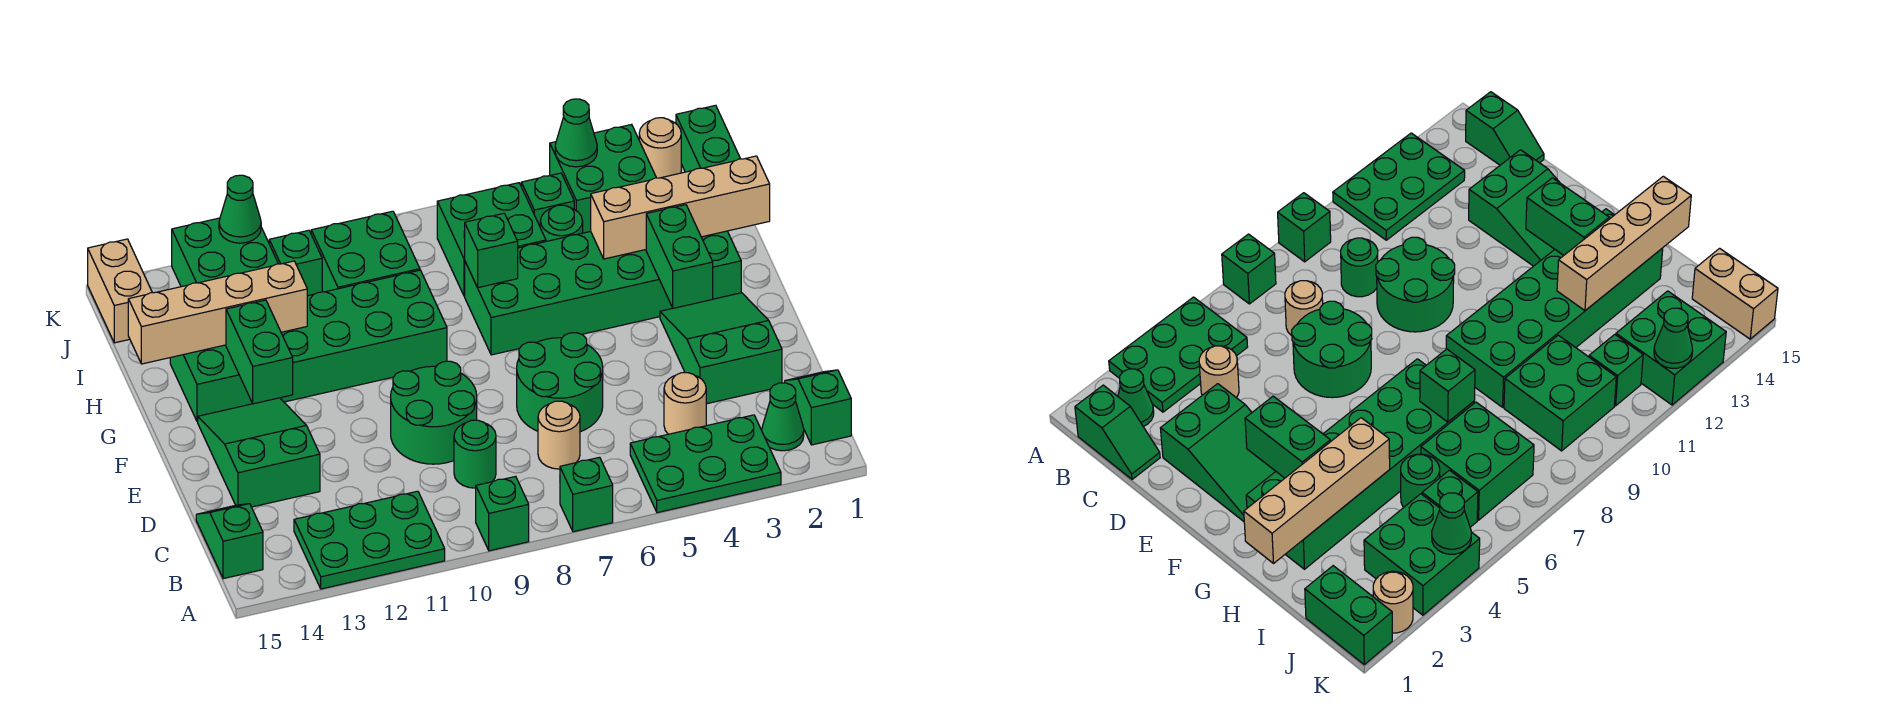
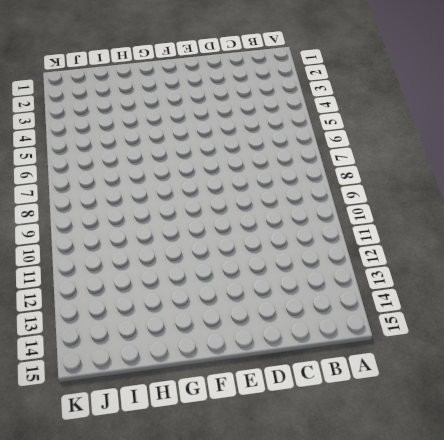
none -> green plate A3:B5 level 1
none -> green brick A7 level 1
none -> green brick A9 level 1
none -> green plate A11:B13 level 1

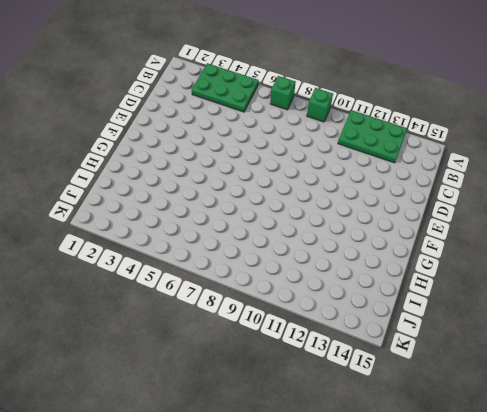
none -> green slope B1:C1 level 1 top B
none -> green cone B2 level 1
none -> green slope B15:C15 level 1 top B
none -> tan round brick C4 level 1

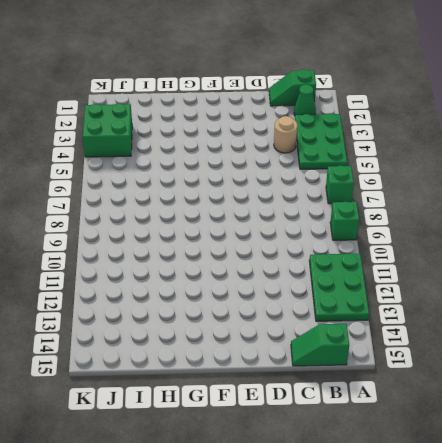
none -> tan round brick C7 level 1
none -> green round brick C9 level 1
none -> green slope D2:F3 level 1 top D
none -> green round brick D6:E7 level 1

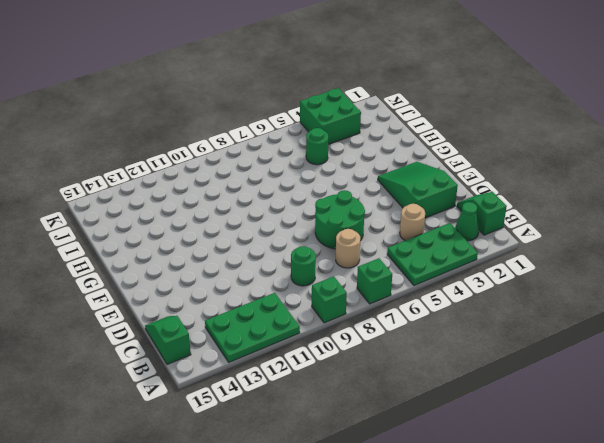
none -> green round brick D9:E10 level 1
none -> green slope D13:F14 level 1 top D
none -> green brick G2:H7 level 1
none -> green brick G9:H14 level 1

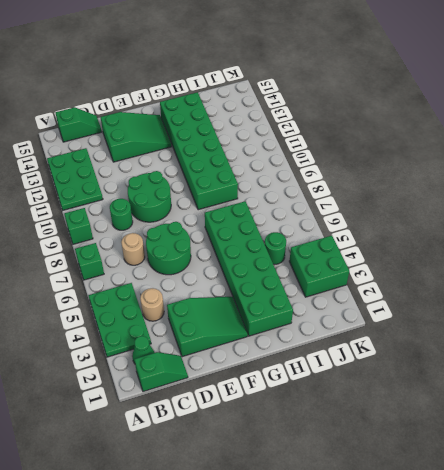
none -> green brick I6:J7 level 1
none -> green brick I9:J10 level 1
none -> green brick J1:K1 level 1
none -> green brick J5 level 1

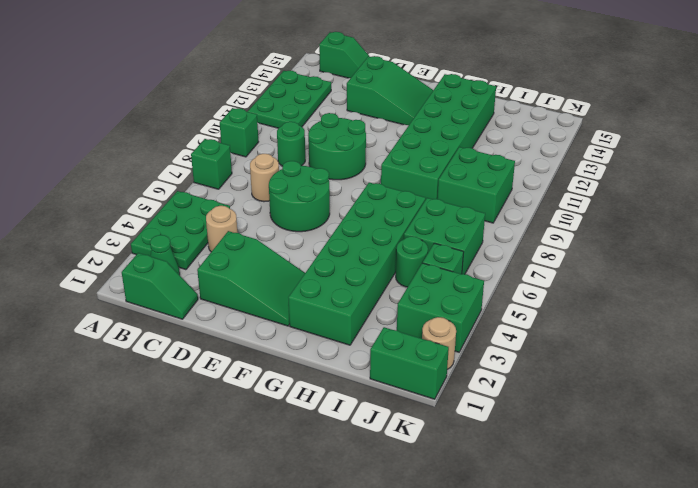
none -> green brick J11 level 1
none -> green brick J12:K13 level 1
none -> tan brick J15:K15 level 1
none -> green brick F3:G3 level 2

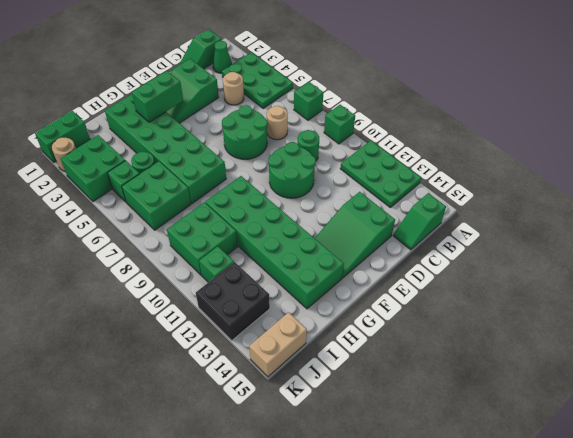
black brick J12:K13 level 1 -> green brick J12:K13 level 1
none -> green brick F13:G13 level 2
none -> tan brick H1:H4 level 2
none -> green brick H7 level 2
none -> tan brick H12:H15 level 2

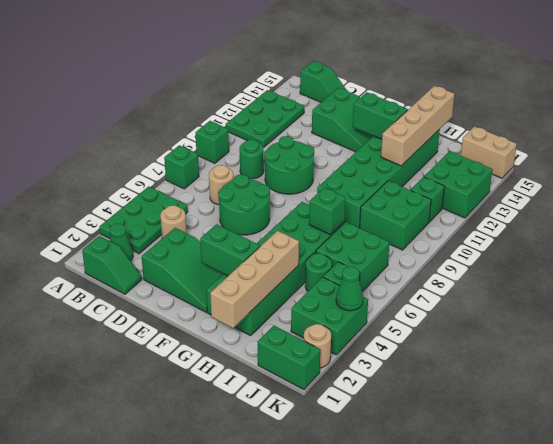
none -> green cone K12 level 2

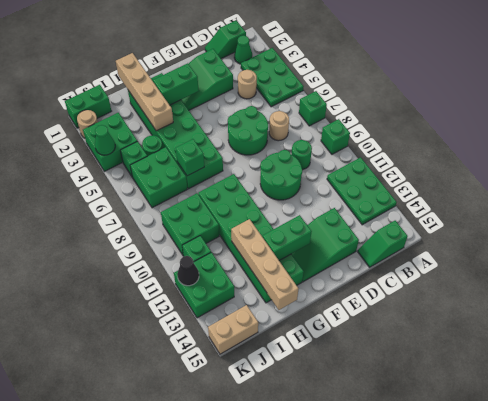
black cone K12 level 2 -> green cone K12 level 2

